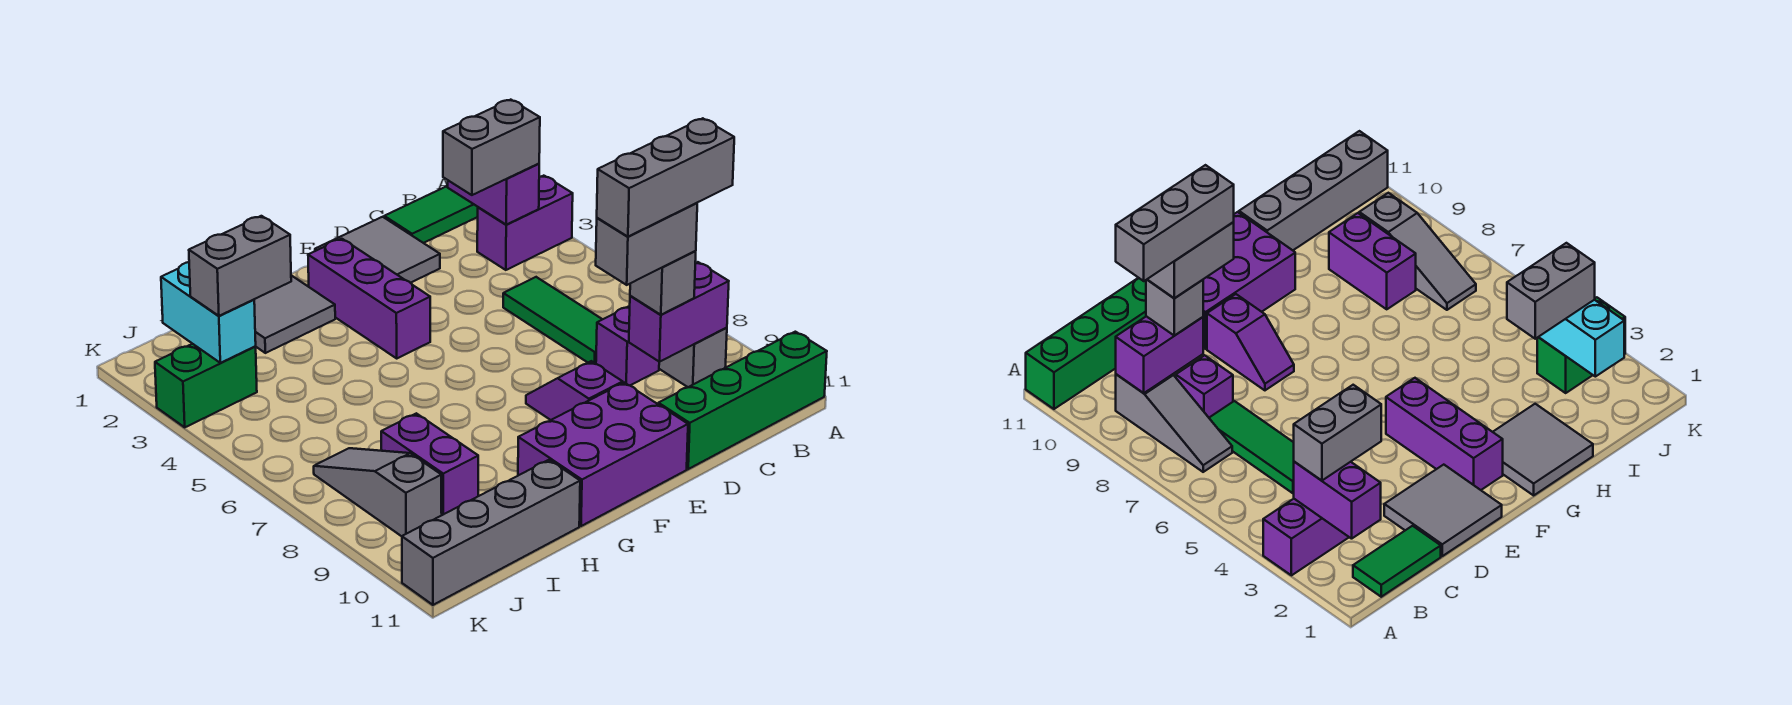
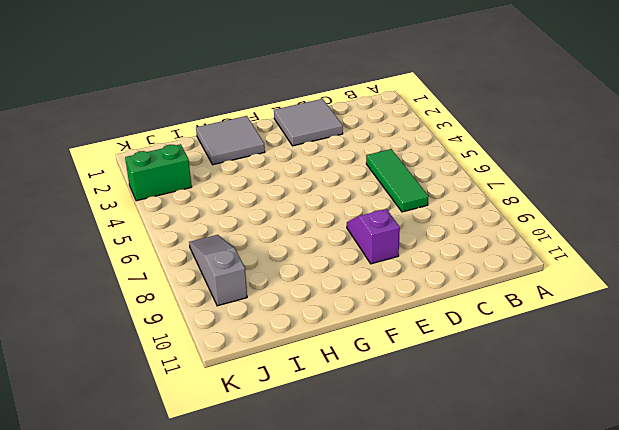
none -> purple brick A3:B3 level 1
none -> green brick A11:D11 level 1
none -> green tile B1:C1 level 1

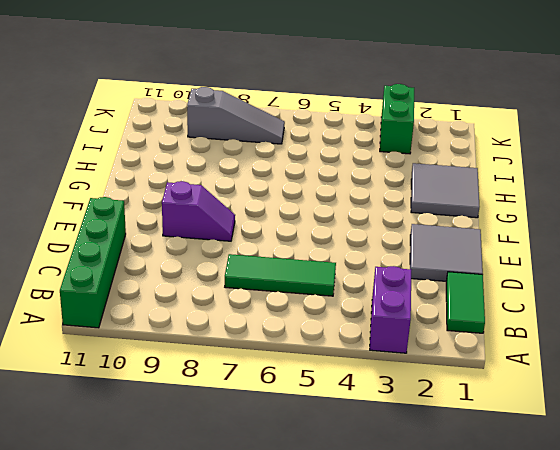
none -> grey slope B7:B9 level 1 top 9
none -> purple brick C8 level 1
none -> purple brick E10:G11 level 1

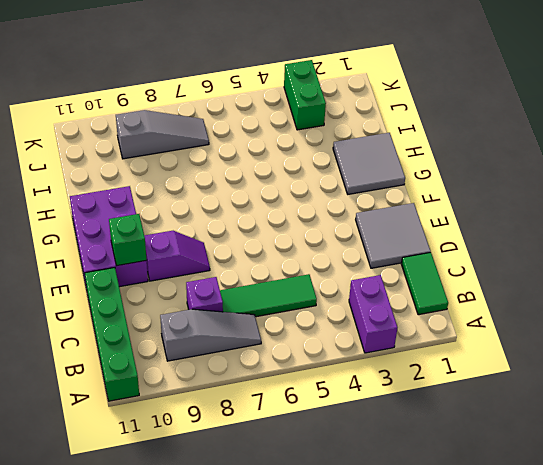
green brick E10 level 2 -> none
none -> purple brick F2:F4 level 1
none -> grey brick H11:K11 level 1
none -> purple brick I8:I9 level 1

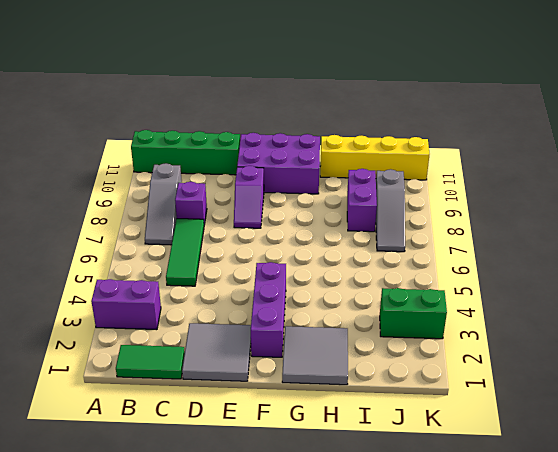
yellow brick H11:K11 level 1 -> grey brick H11:K11 level 1
none -> purple brick B2:B3 level 2
none -> purple brick B9:C9 level 2
none -> cyan brick J2:J3 level 2

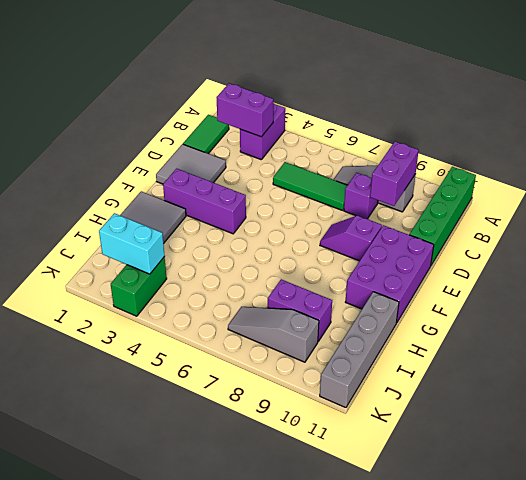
none -> grey brick B3:C3 level 3
none -> grey brick C9 level 3
none -> grey brick I3:J3 level 3

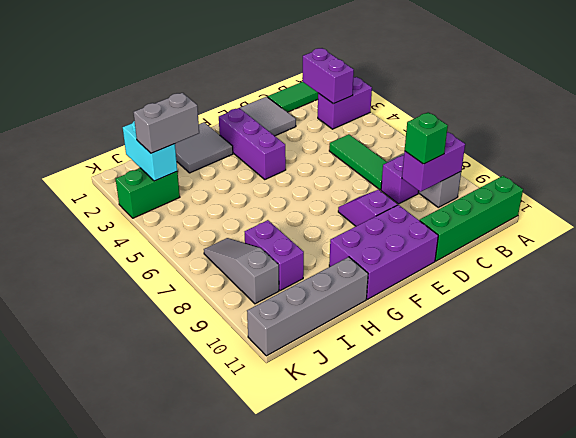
green brick C9 level 3 -> grey brick C9 level 3
none -> grey brick B3:C3 level 3
none -> grey brick C9:D9 level 4
none -> grey brick B9:D9 level 5

